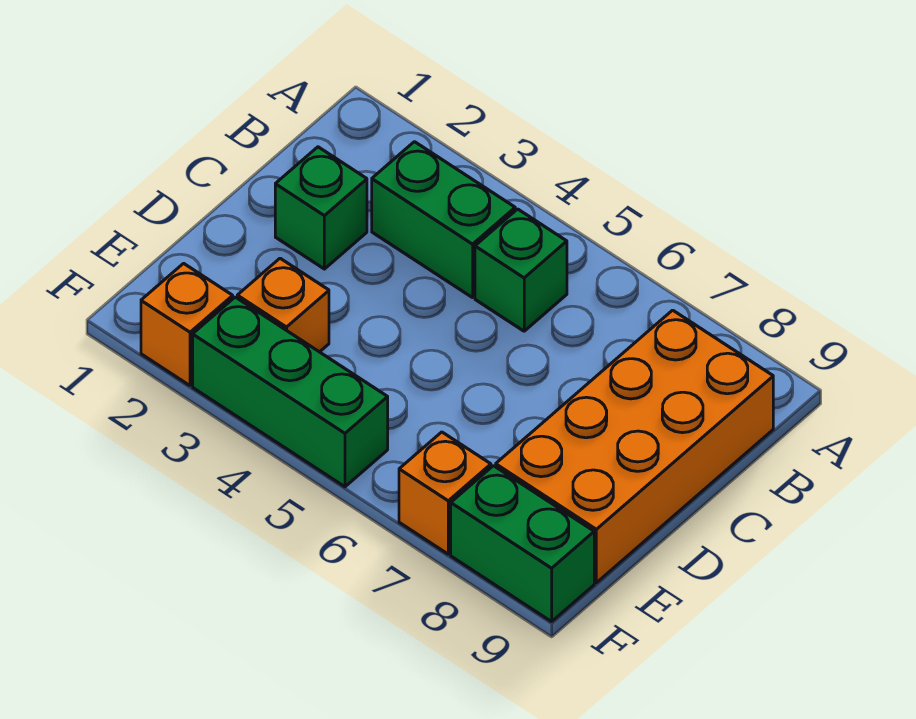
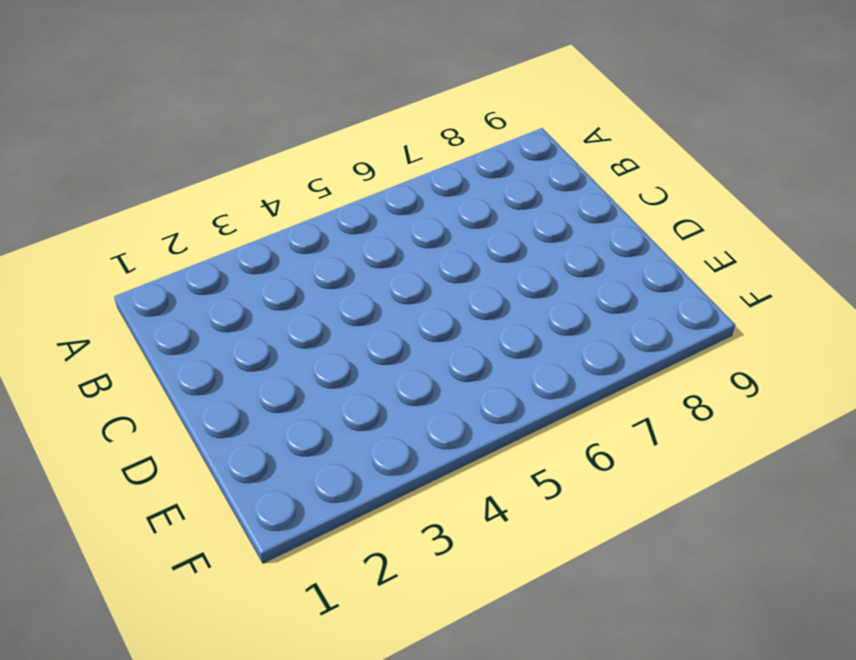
none -> green brick B3:B4 level 1
none -> green brick B5 level 1

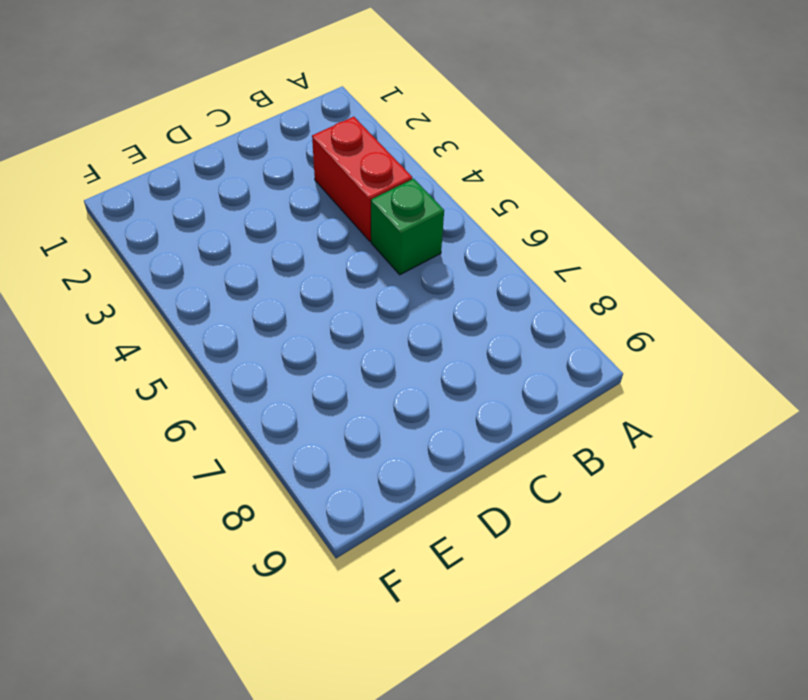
red brick B3:B4 level 1 -> green brick B3:B4 level 1
none -> orange brick B8:E9 level 1
none -> green brick C2 level 1

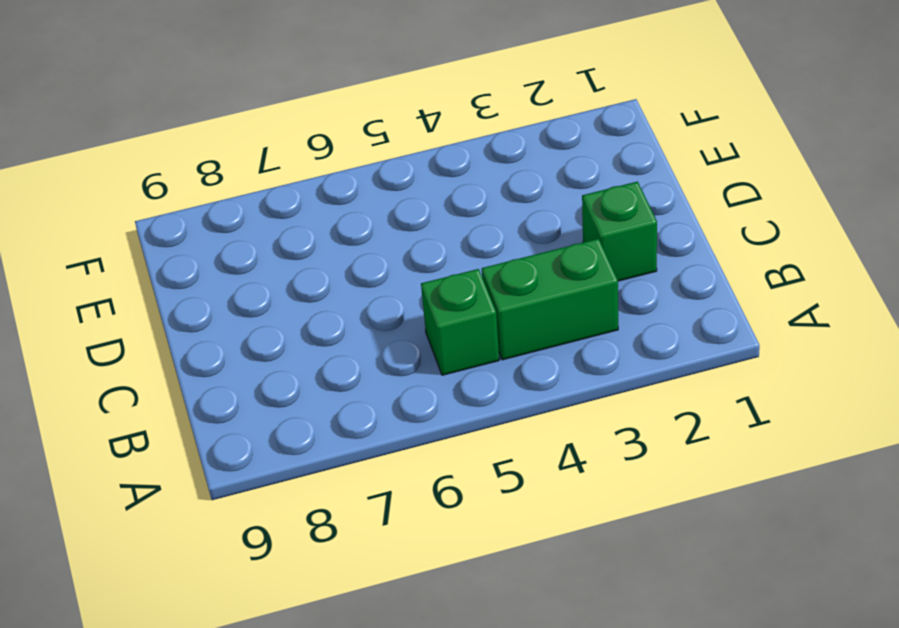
none -> orange brick B8:E9 level 1
none -> orange brick E3 level 1

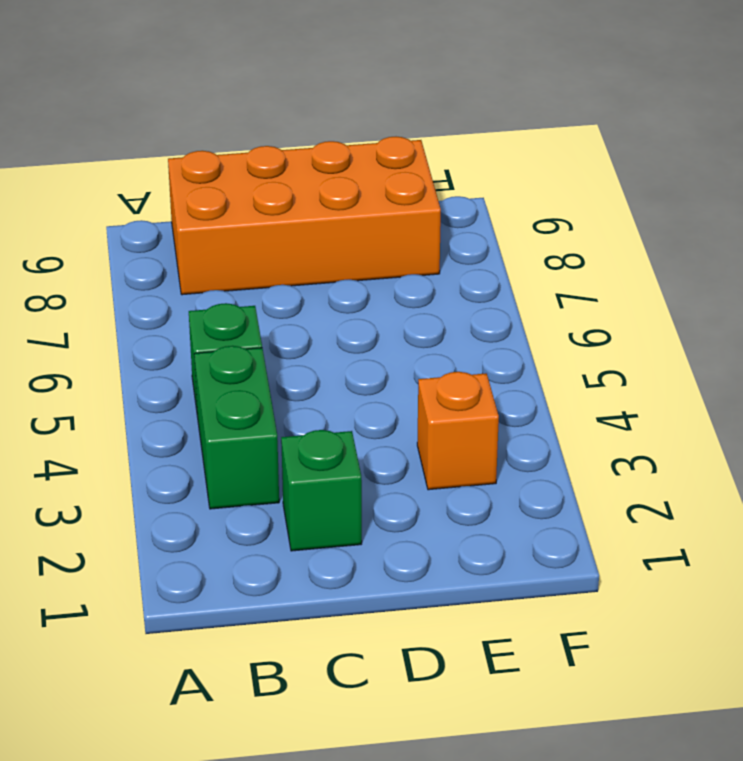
none -> orange brick F2 level 1
none -> green brick F3:F5 level 1

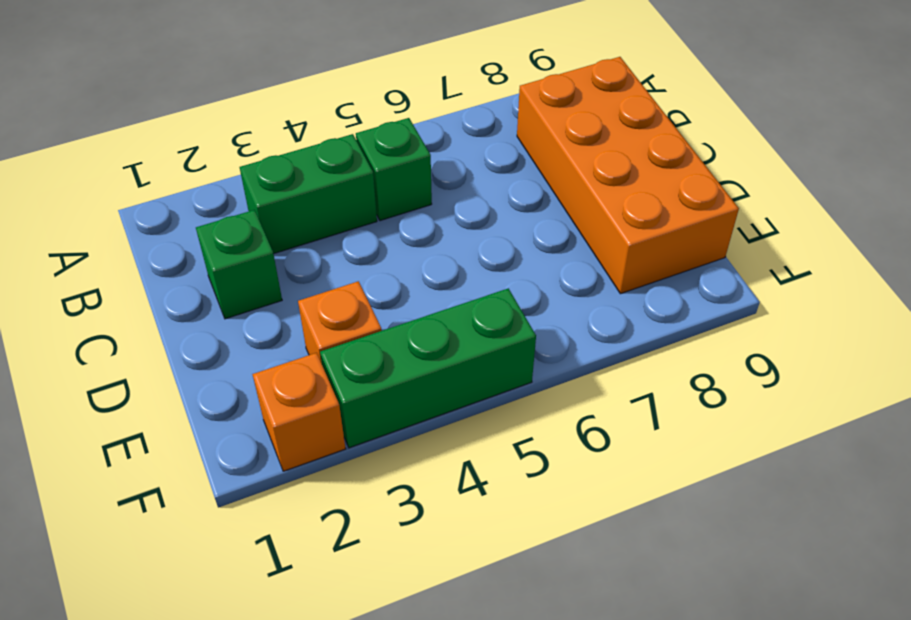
none -> orange brick F7 level 1
none -> green brick F8:F9 level 1

